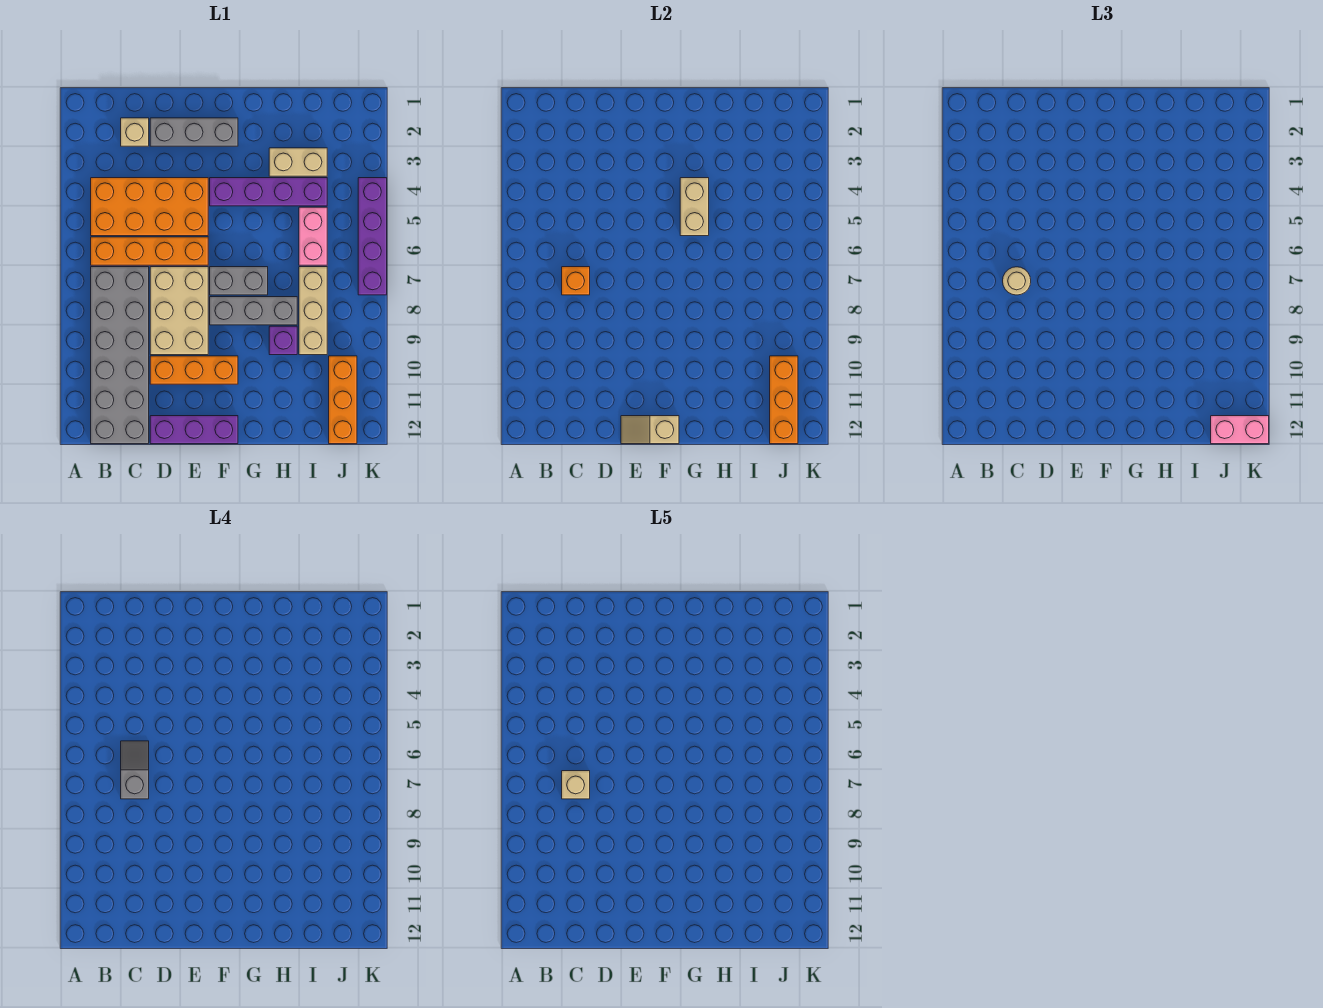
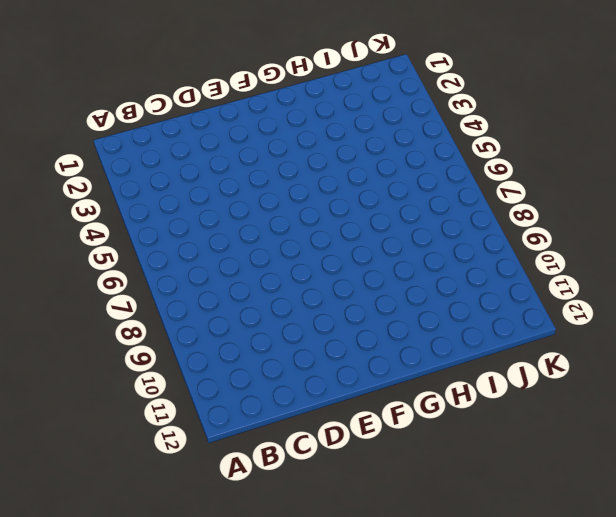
none -> orange brick B4:E5 level 1
none -> orange brick B6:E6 level 1
none -> grey brick B7:C12 level 1

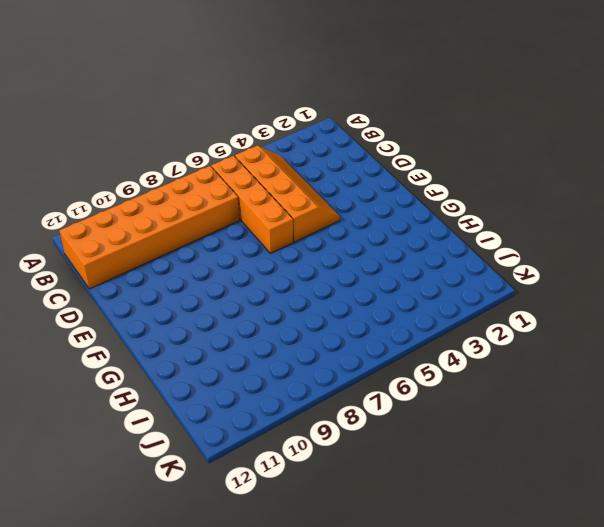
orange slope B4:E5 level 1 top 5 -> orange brick B4:E5 level 1
orange brick B7:C12 level 1 -> grey brick B7:C12 level 1
none -> tan brick C2 level 1
none -> grey brick D2:F2 level 1
none -> tan brick D7:E9 level 1

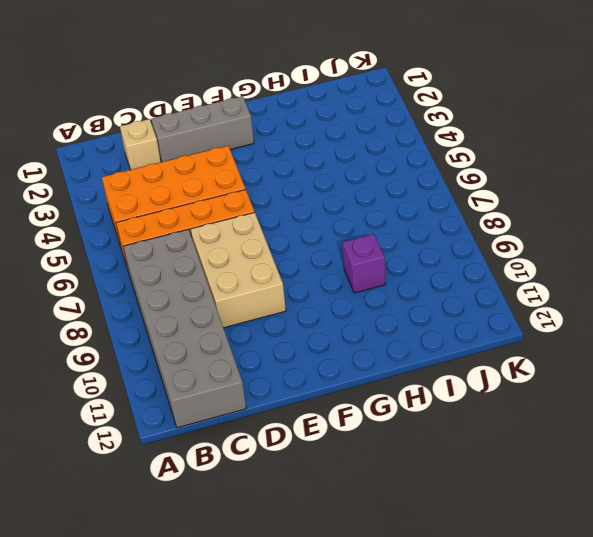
none -> orange brick D10:F10 level 1
none -> purple brick D12:F12 level 1
none -> purple brick F4:I4 level 1

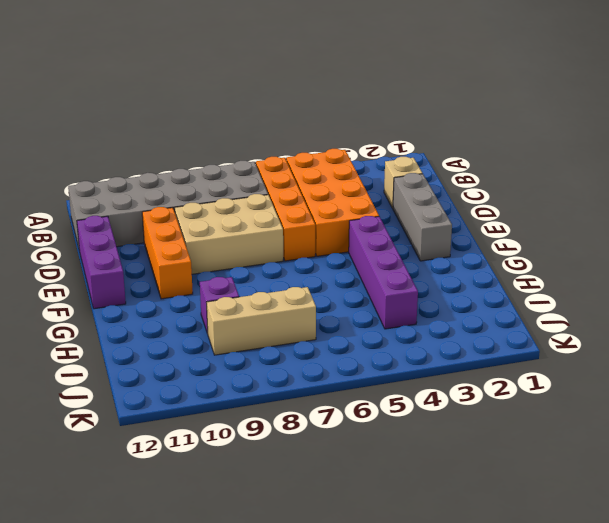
none -> grey brick F7:G7 level 1
none -> grey brick F8:H8 level 1
none -> tan brick H3:I3 level 1

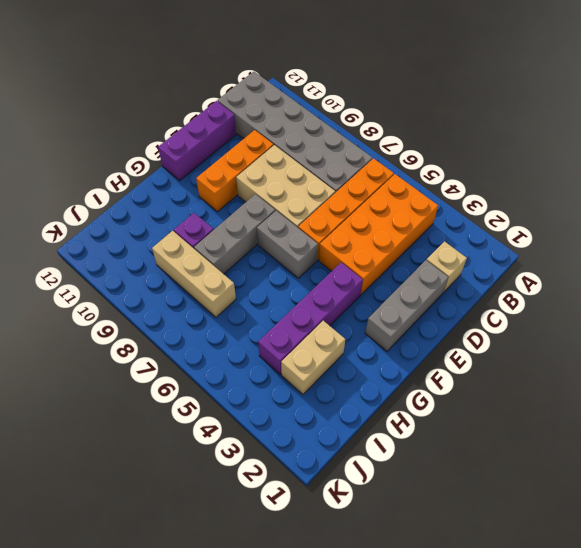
grey brick F6:F7 level 1 -> grey brick F7:G7 level 1
none -> pink brick I5:I6 level 1
none -> orange brick J10:J12 level 1
none -> purple brick K4:K7 level 1

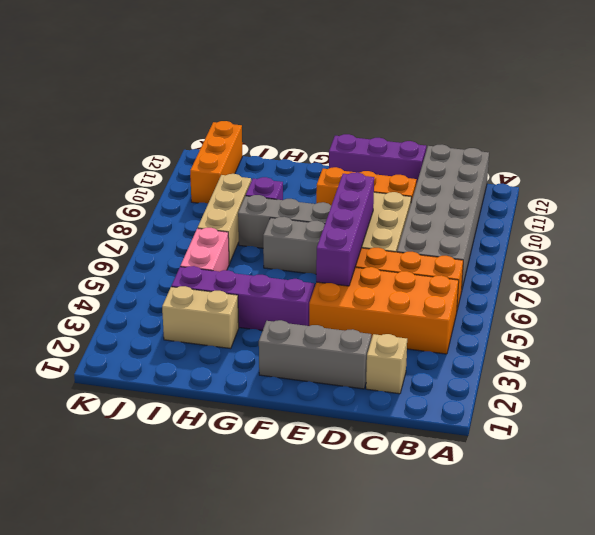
purple brick E5:E8 level 2 -> purple brick K4:K7 level 1
none -> orange brick C7 level 2
none -> tan slope E12:F12 level 2 top F
none -> tan brick G4:G5 level 2

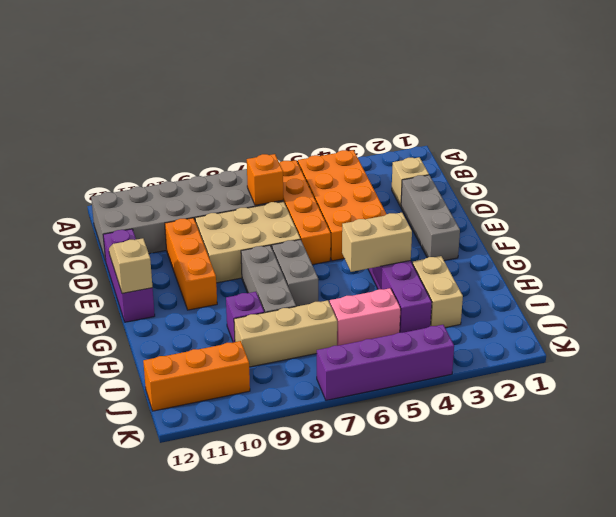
none -> orange brick J10:J12 level 2
none -> tan round brick C7 level 3
none -> pink brick J12:K12 level 3

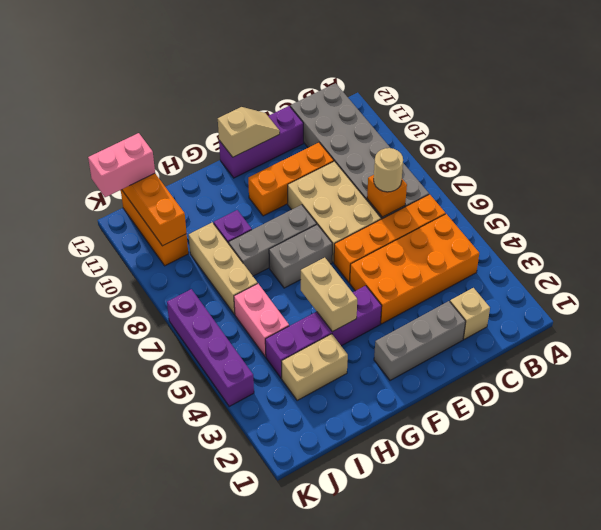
none -> grey slope C6:C7 level 4 top 7
none -> tan brick C7 level 5

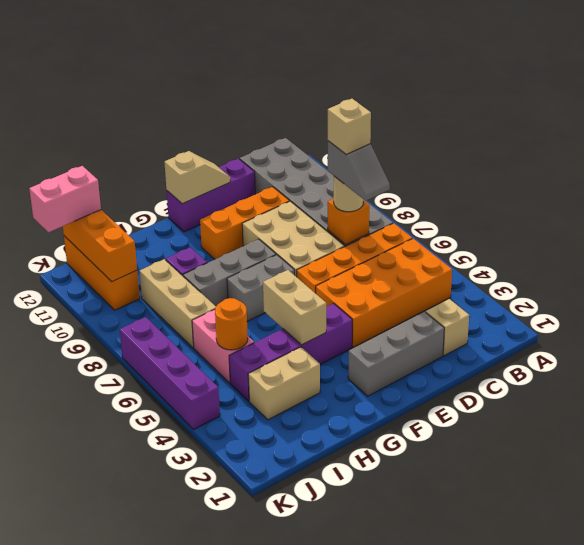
orange round brick I5 level 2 -> none

